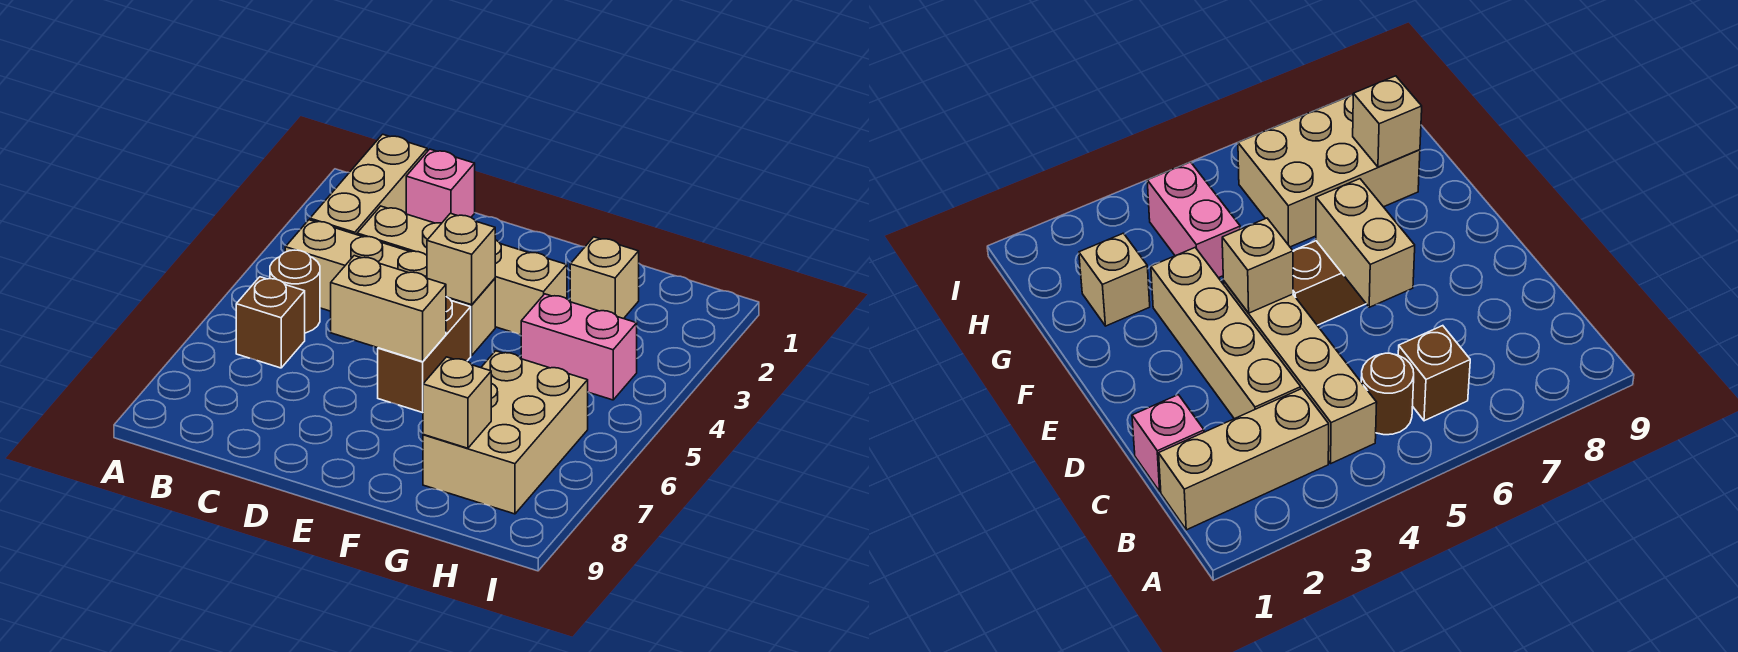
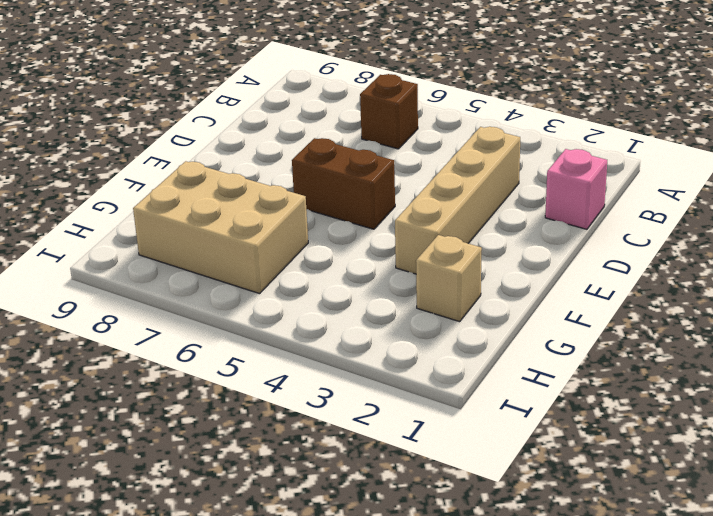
none -> tan brick B1:B3 level 1
none -> tan brick B4:E4 level 1
none -> brown round brick B5 level 1

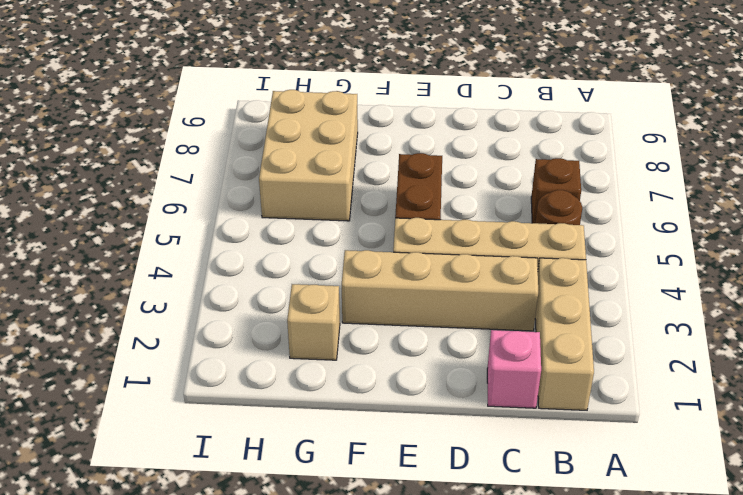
none -> pink brick G4:H4 level 1
none -> tan brick D6:E6 level 2
none -> tan brick E4 level 2

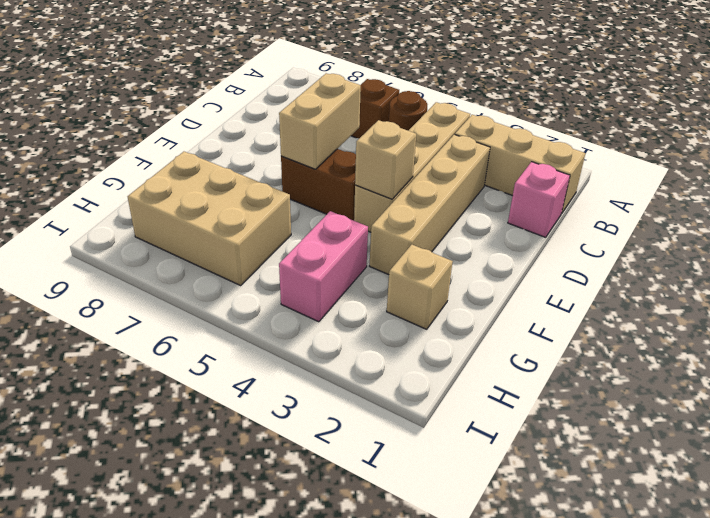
none -> tan brick G8 level 2

